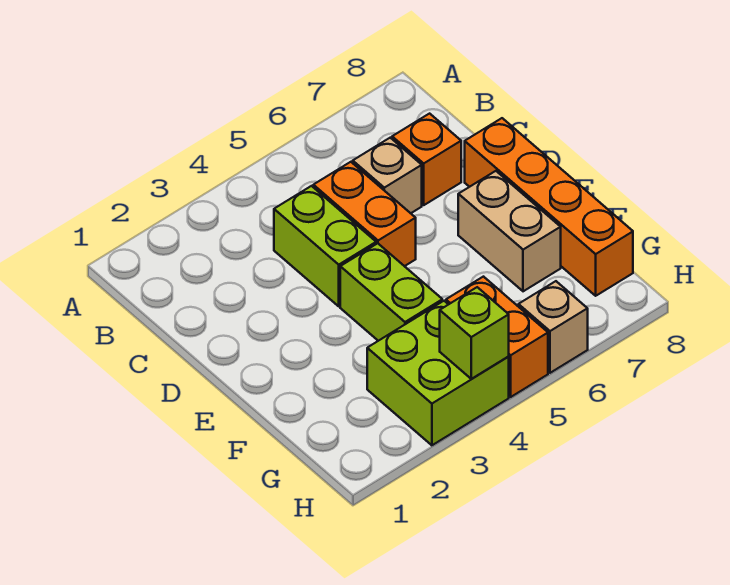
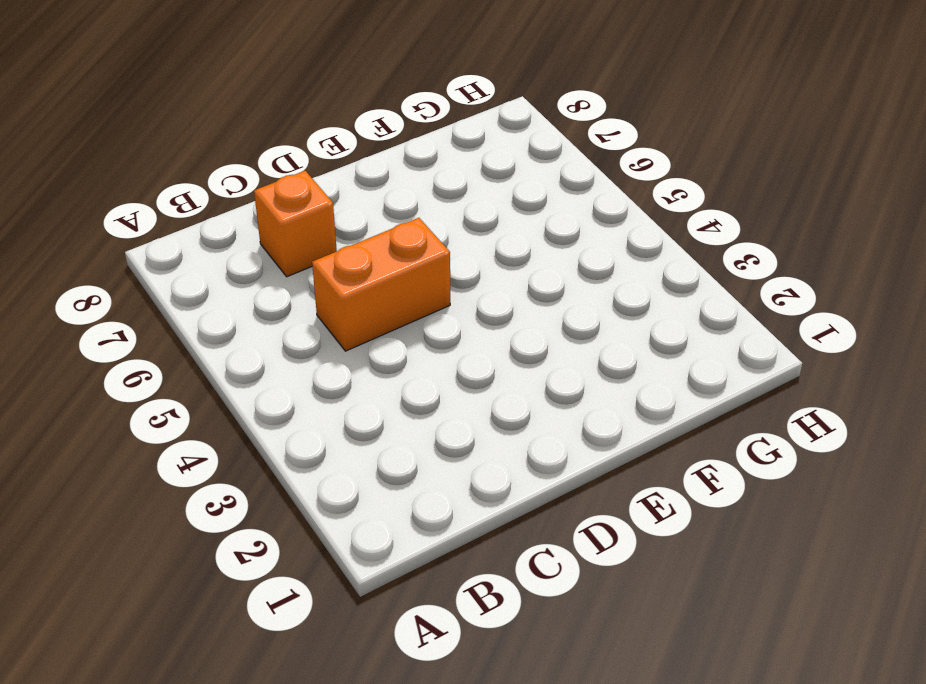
none -> lime brick C4:D4 level 1
none -> tan brick C6 level 1

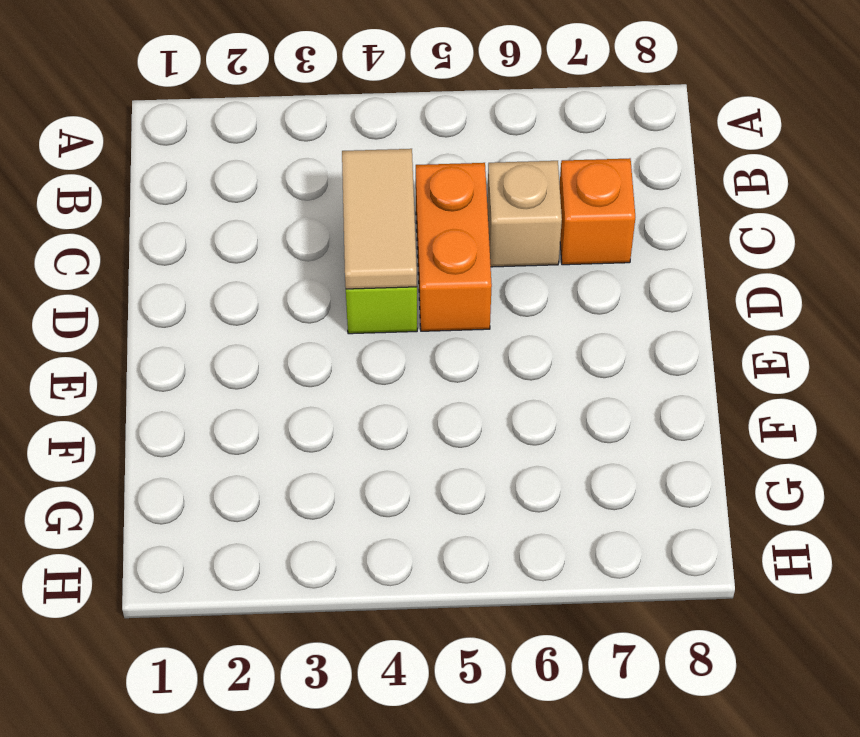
tan tile C4:D4 level 2 -> none
none -> orange brick D8:G8 level 1
none -> lime brick E4:F4 level 1

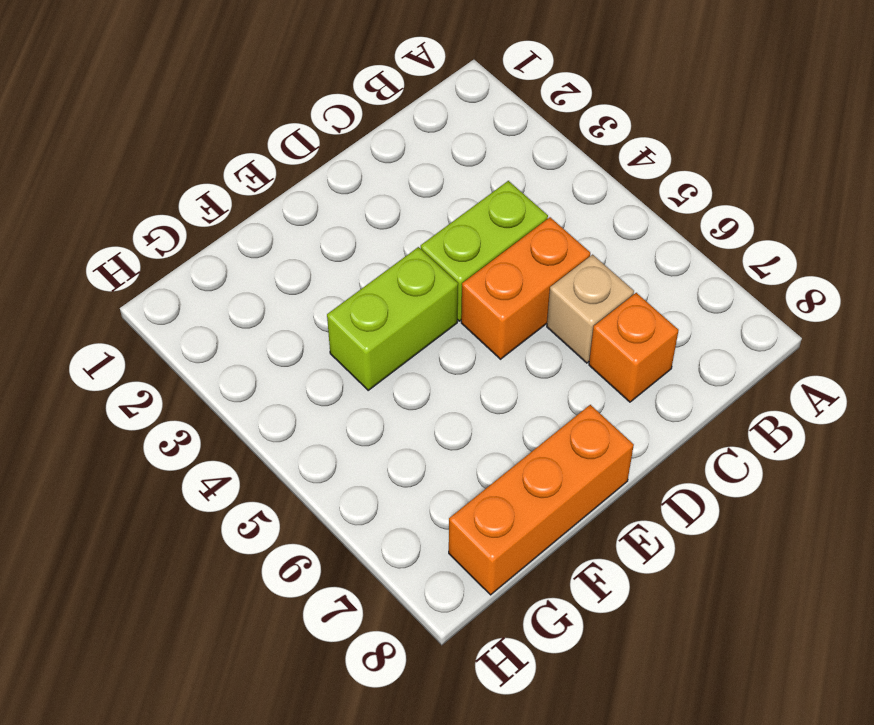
orange brick E8:G8 level 1 -> orange brick D8:G8 level 1
none -> tan brick E7:F7 level 1
none -> lime brick G3:H4 level 1

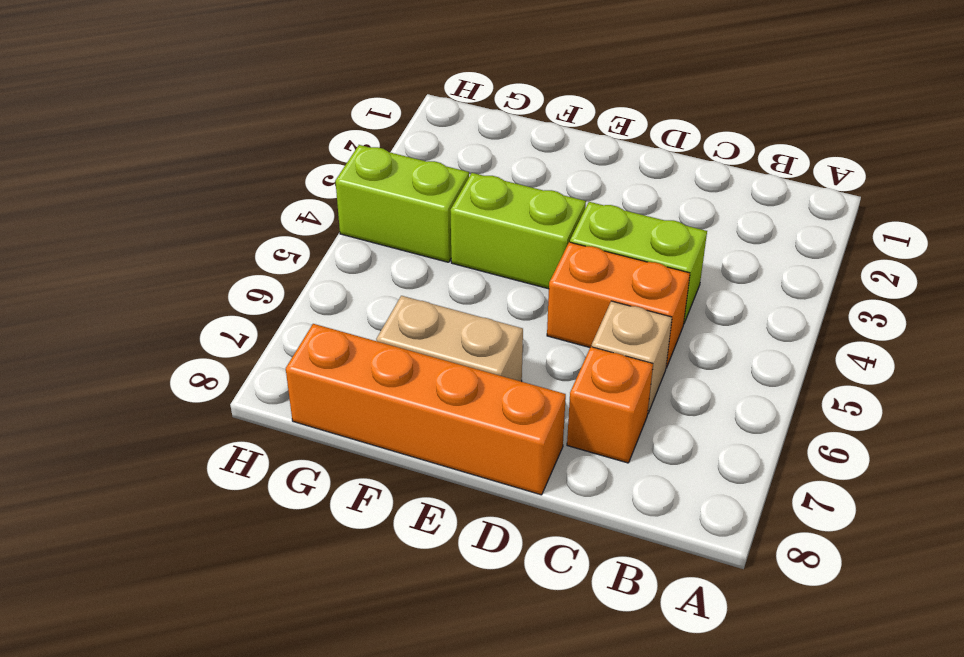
lime brick G4:H4 level 1 -> lime brick G3:H4 level 1
none -> orange brick G5:H5 level 1
none -> tan brick H6 level 1

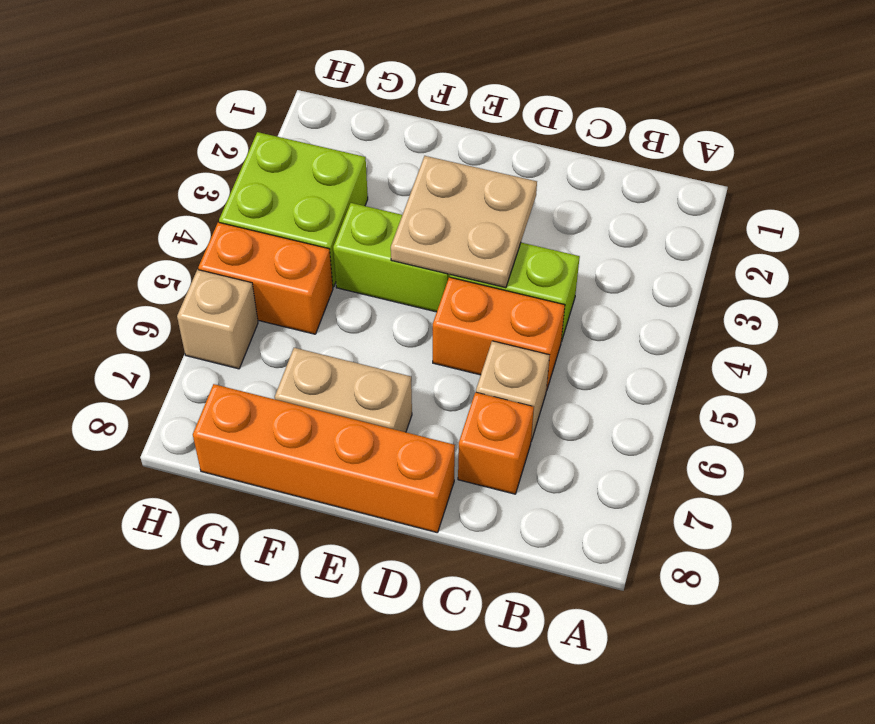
tan plate D3:E4 level 2 -> none
none -> lime brick H4 level 2

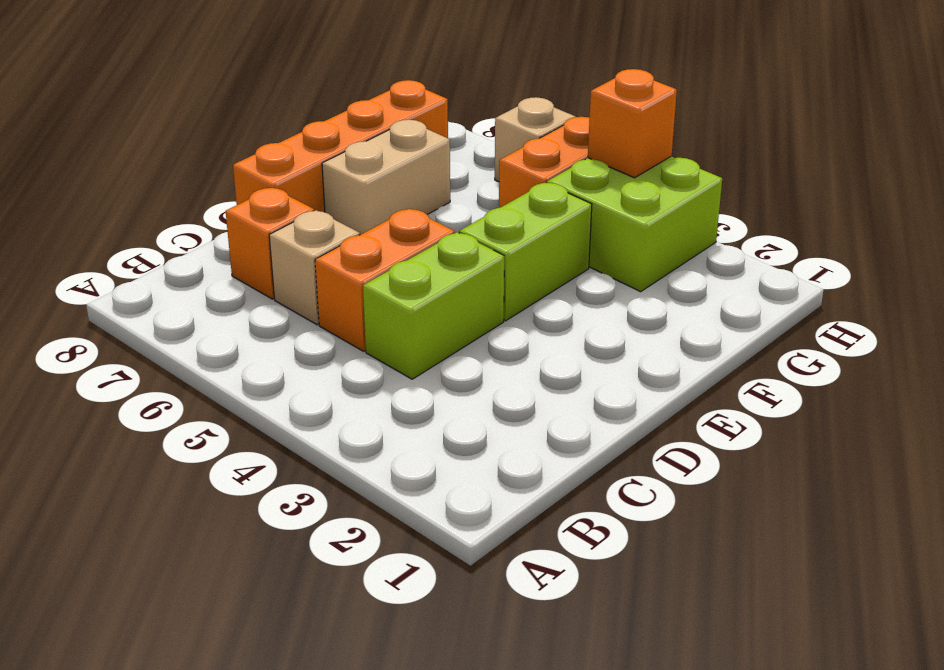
orange brick H4 level 2 -> lime brick H4 level 2

